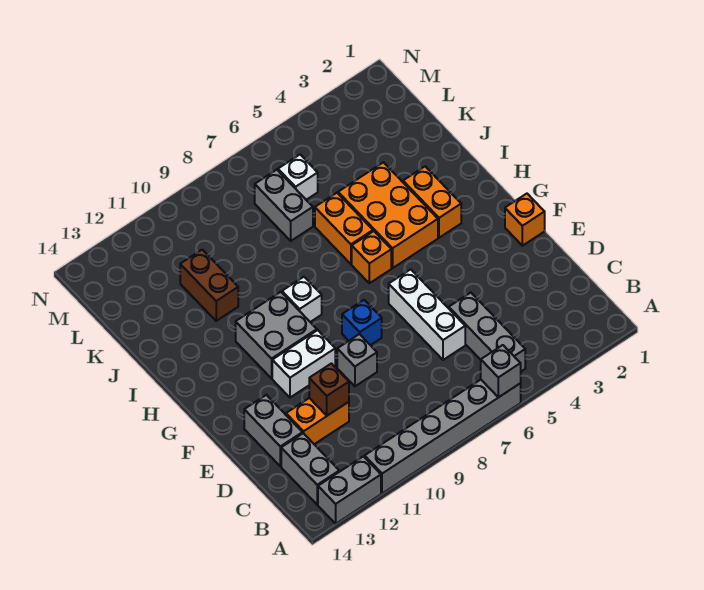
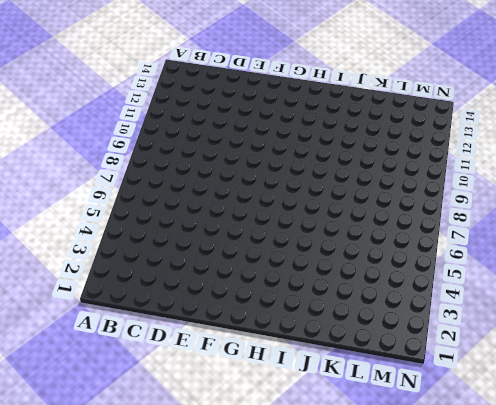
none -> grey brick A6:A11 level 1
none -> grey brick A12:A13 level 1
none -> grey brick B5:D5 level 1

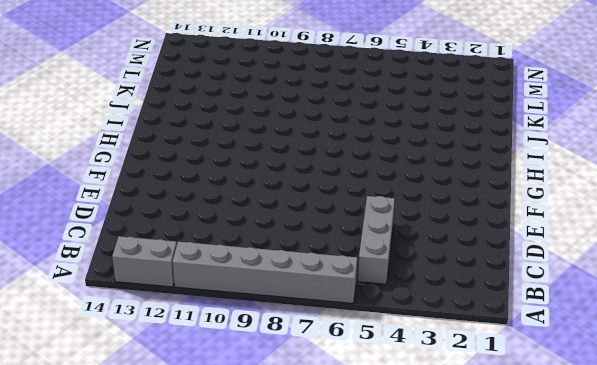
none -> grey brick B13:C13 level 1
none -> white brick D6:F6 level 1
none -> orange brick D11:D12 level 1

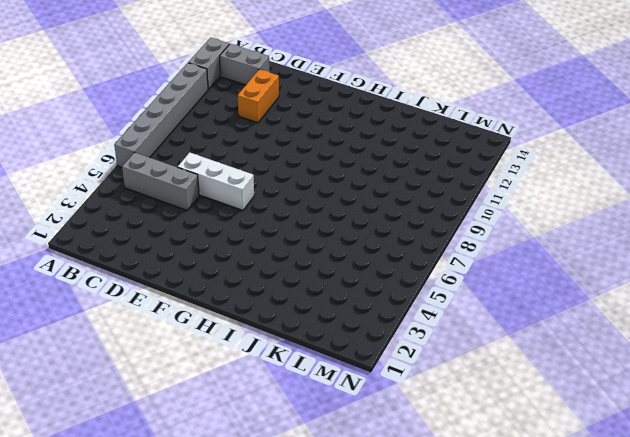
none -> grey brick D13:E13 level 1
none -> grey brick E9 level 1
none -> orange brick F1 level 1

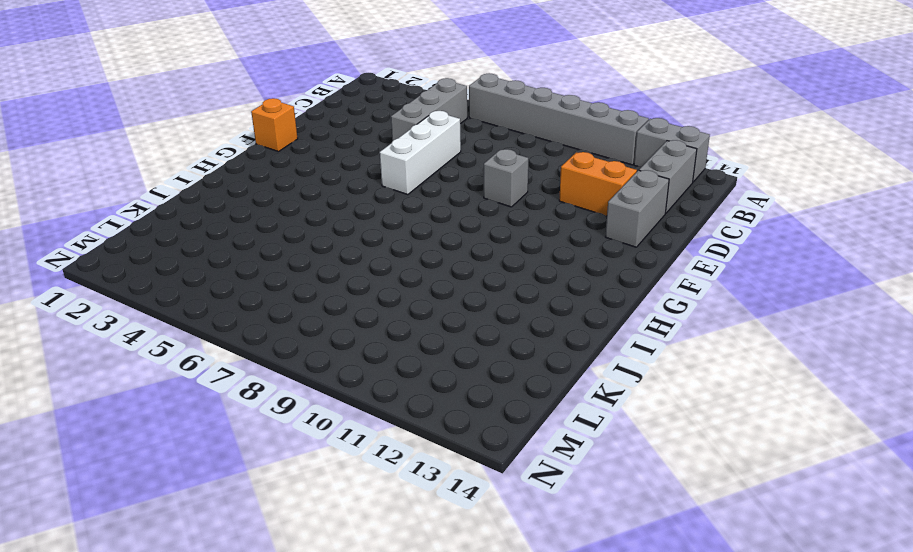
none -> blue brick F8 level 1
none -> white brick F10:F11 level 1
none -> grey brick G10:H11 level 1

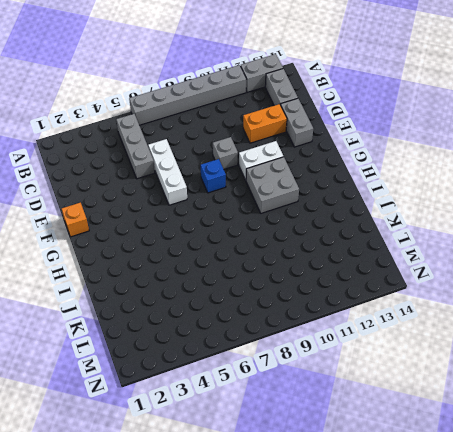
none -> orange brick H3:I3 level 1
none -> orange brick H4:J5 level 1
none -> orange brick H6 level 1

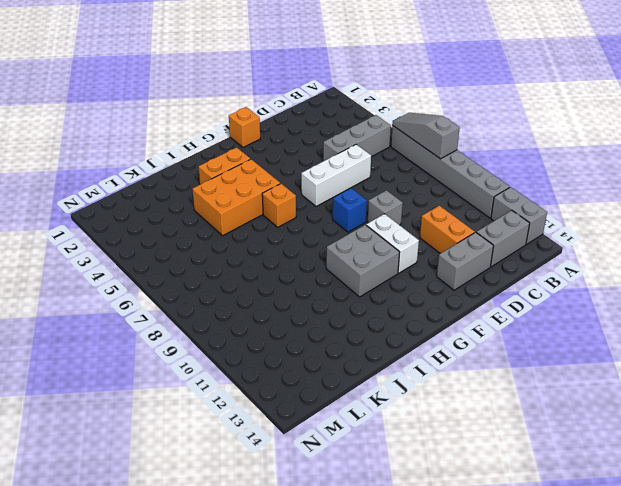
grey slope A6:A8 level 2 top 8 -> grey brick A6 level 2
none -> white brick H9 level 1
none -> orange brick I6:J6 level 1
none -> brown brick J11:K11 level 1

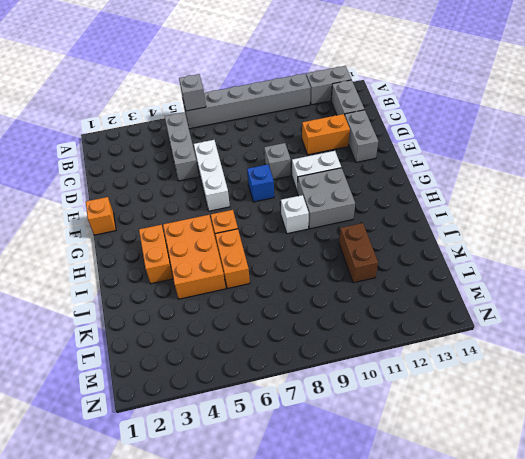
none -> grey brick K7:L7 level 1
none -> white brick L6 level 1
none -> brown brick D11 level 2

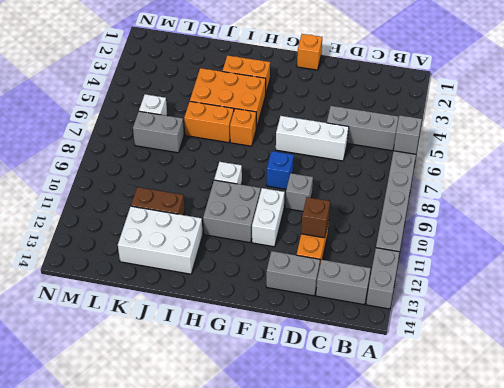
white brick I12:K13 level 1 -> none

